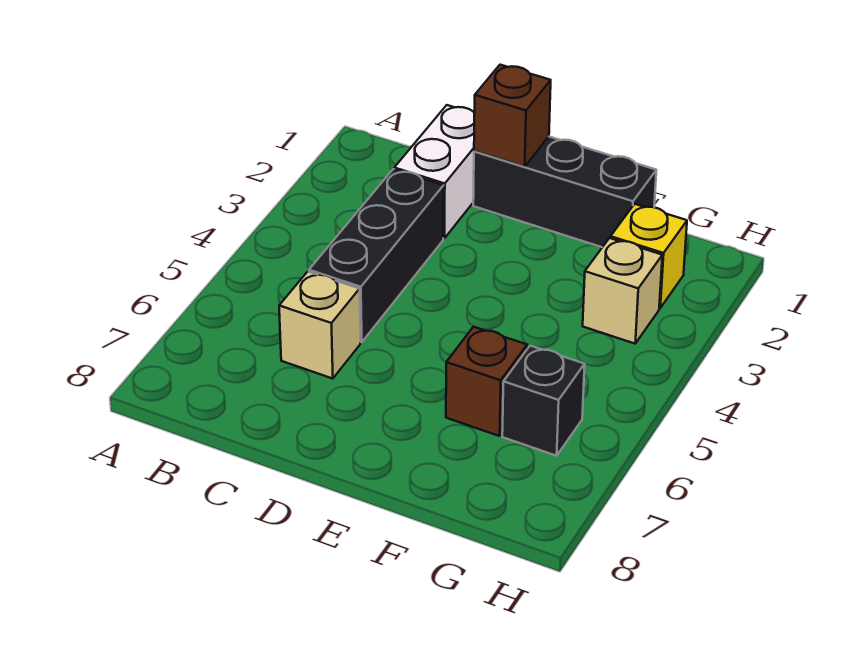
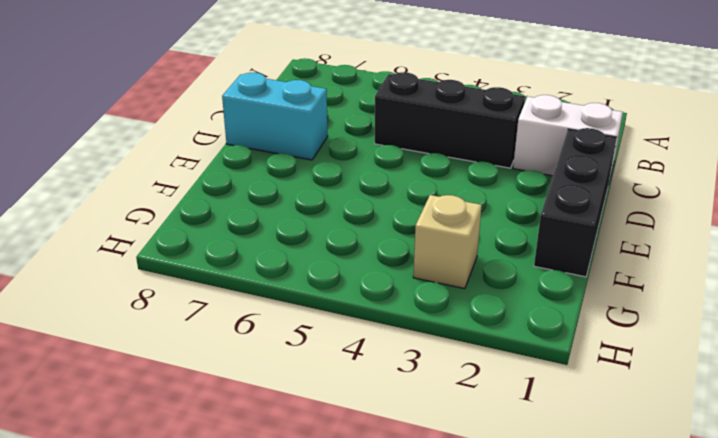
cyan brick D7:D8 level 1 -> none
none -> tan brick C6 level 1
none -> brown brick F6 level 1

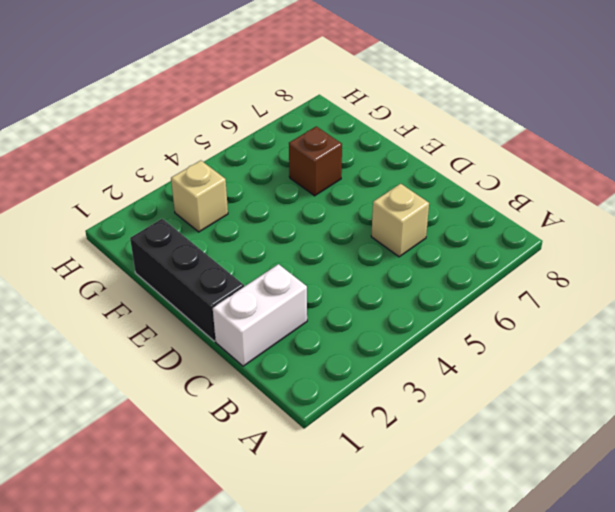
none -> black brick C3:C5 level 1
none -> yellow brick G2 level 1

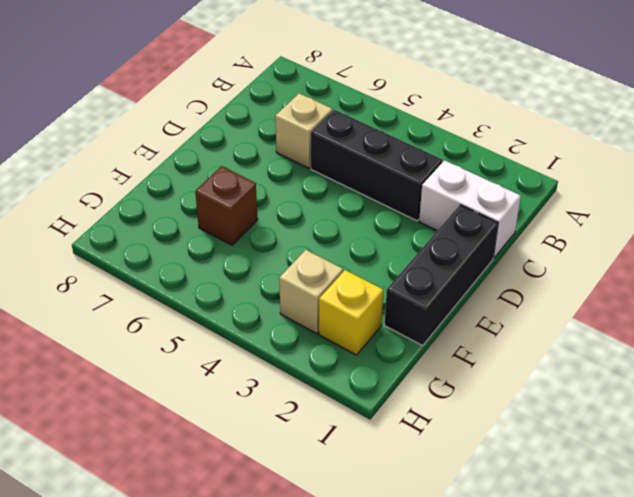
none -> black brick G6 level 1
none -> brown brick D1 level 2

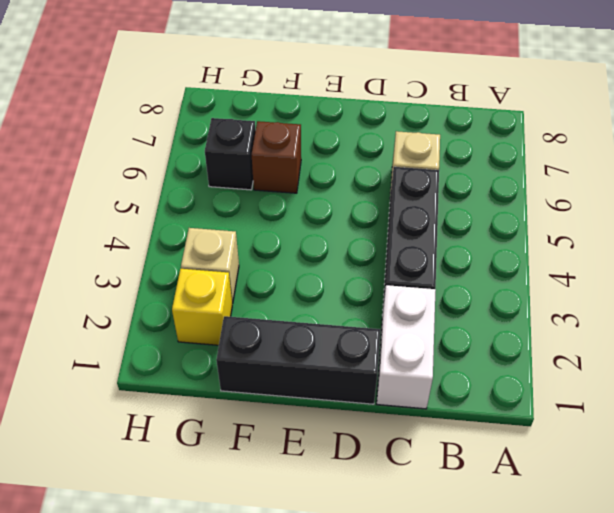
none -> brown brick D1 level 2

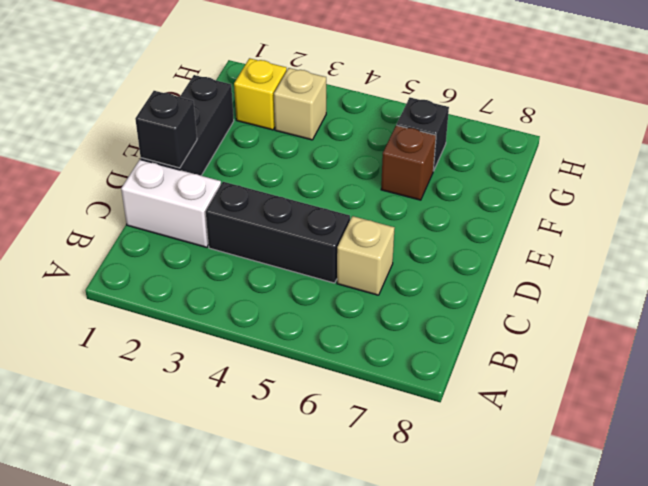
black brick D1 level 2 -> brown brick D1 level 2

